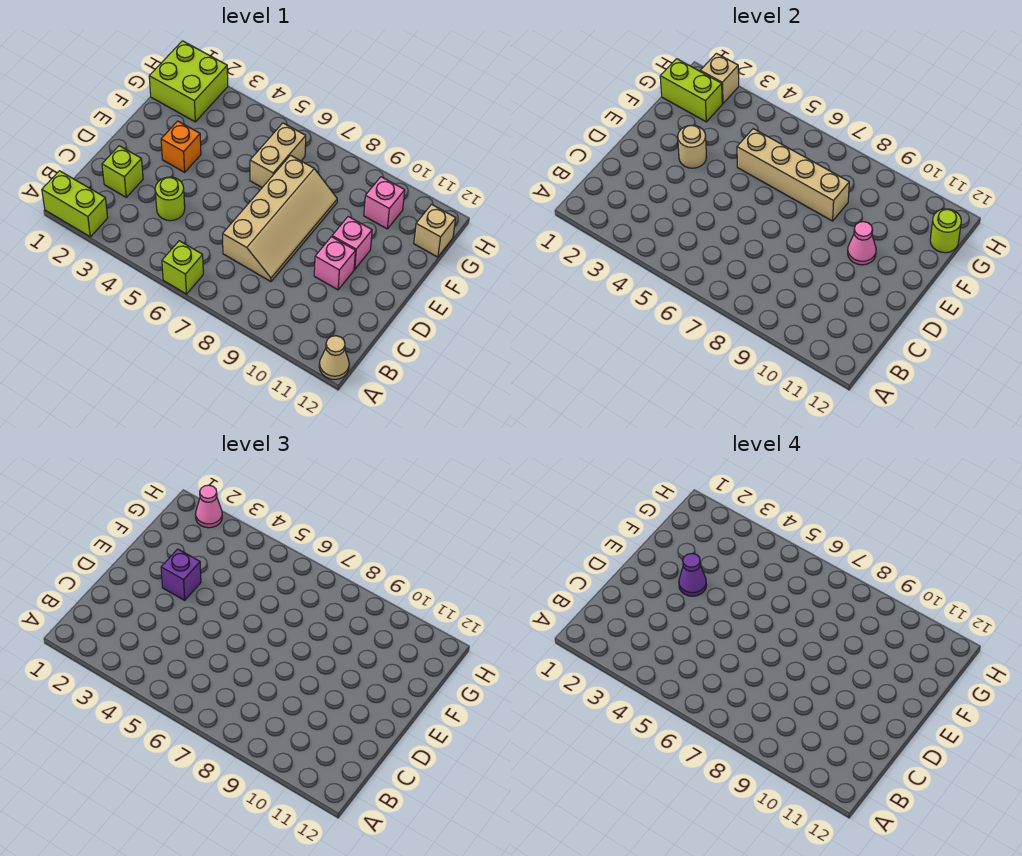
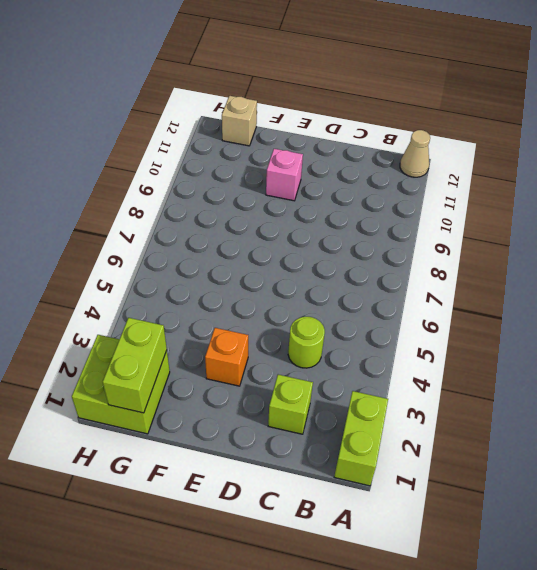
none -> lime brick A6 level 1
none -> tan slope C7:F8 level 1 top 7
none -> pink brick D10 level 1

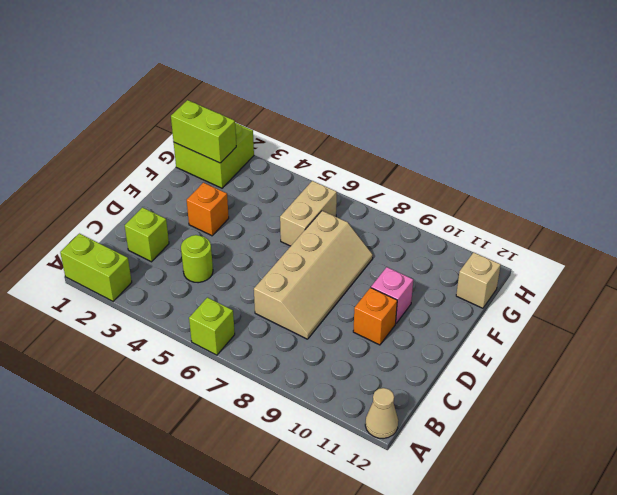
orange brick D10 level 1 -> pink brick D10 level 1
none -> pink brick G10 level 1
none -> tan round brick E3 level 2
none -> pink cone E10 level 2

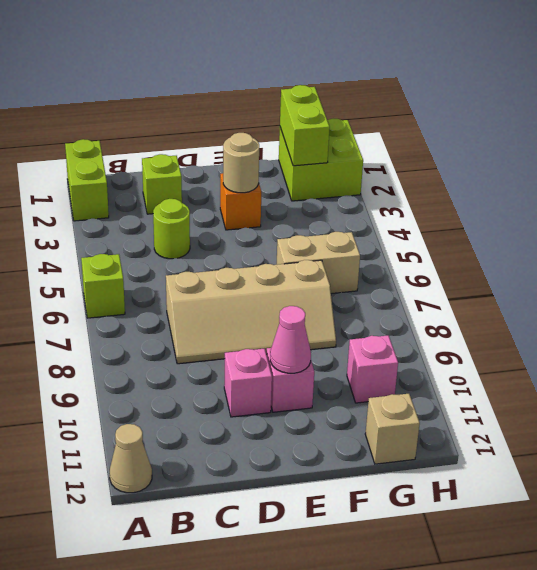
none -> tan brick F5:F8 level 2
none -> lime round brick G12 level 2
none -> tan brick H2 level 2

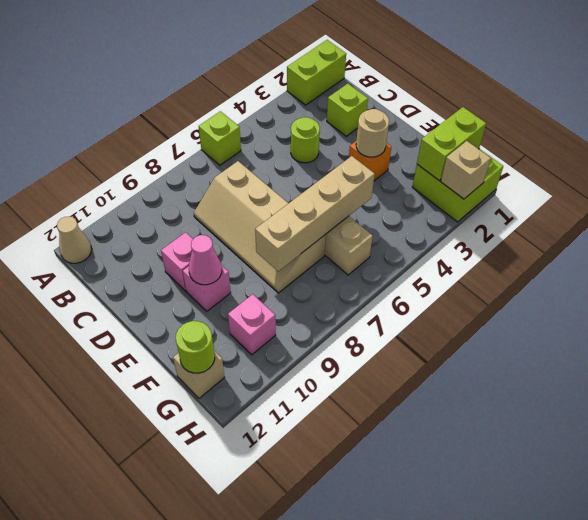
none -> purple brick E3 level 3
none -> pink cone H2 level 3
none -> purple cone E3 level 4

